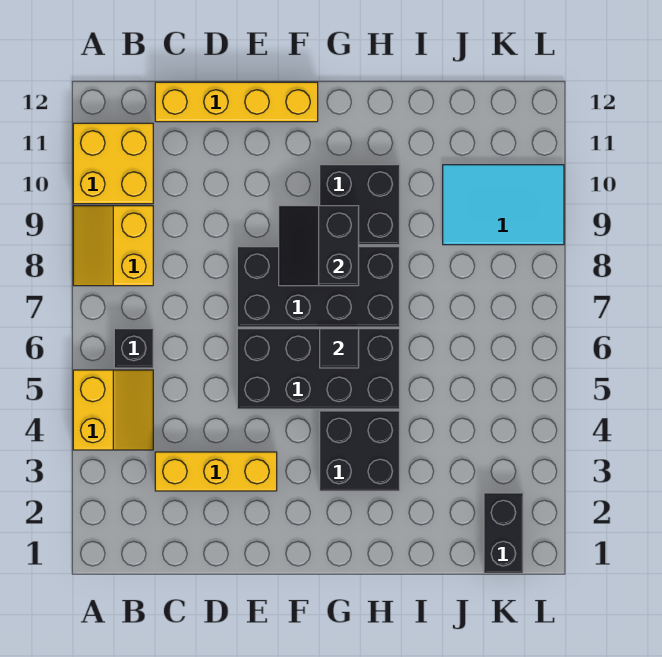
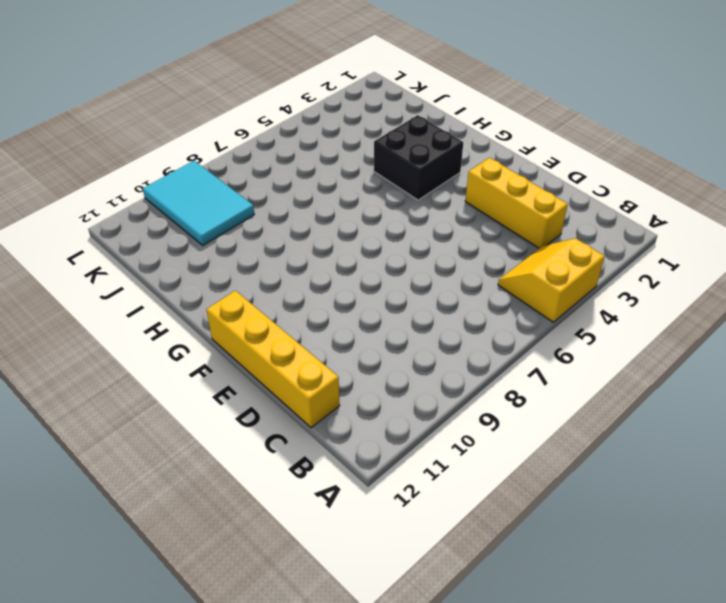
none -> yellow slope A8:B9 level 1 top B
none -> yellow brick A10:B11 level 1
none -> black brick B6 level 1

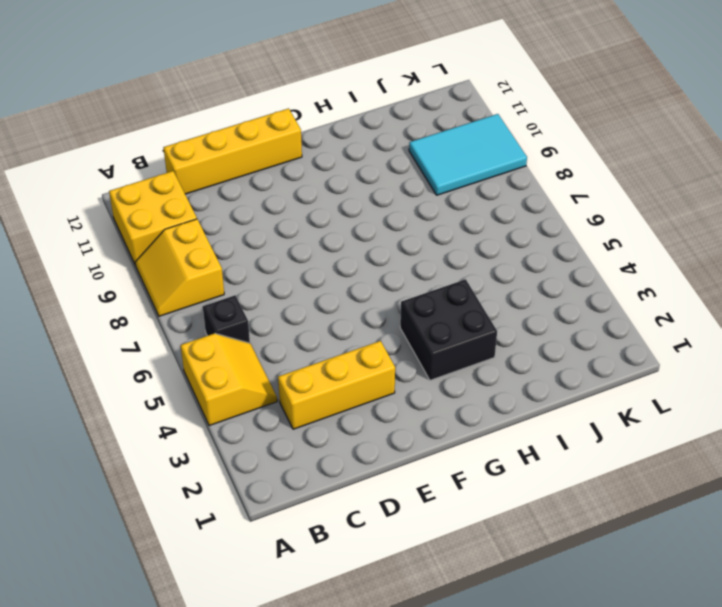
none -> black brick E5:H6 level 1
none -> black brick E7:H8 level 1
none -> black brick G9:H10 level 1

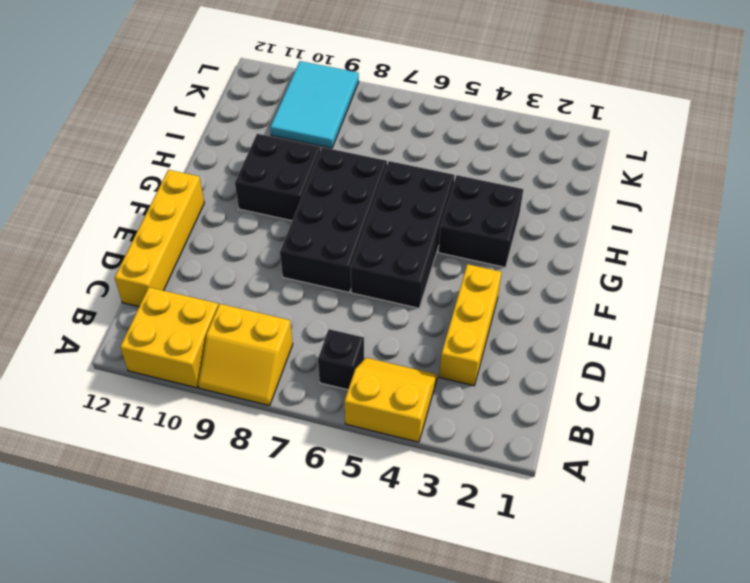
none -> black brick K1:K2 level 1
none -> black slope F8:G9 level 2 top G
none -> black tile G6 level 2

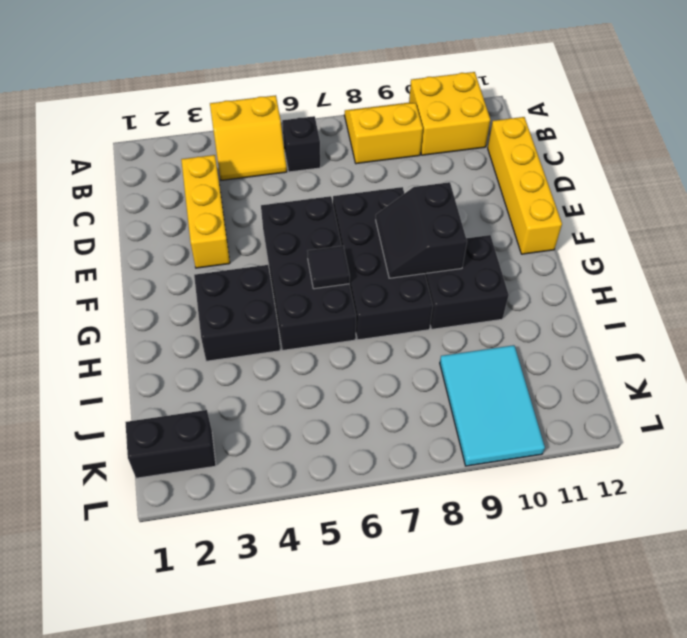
black slope F8:G9 level 2 top 9 -> black slope F8:G9 level 2 top G

